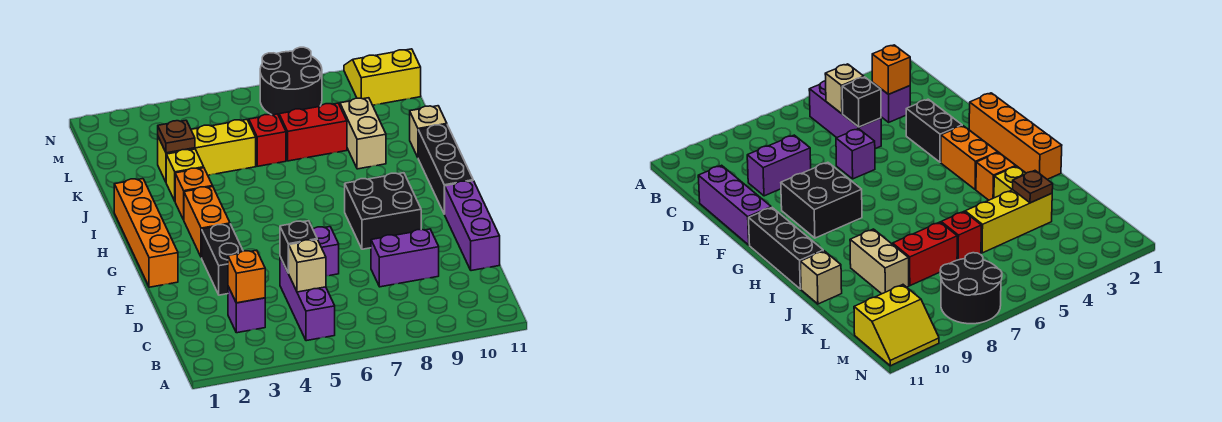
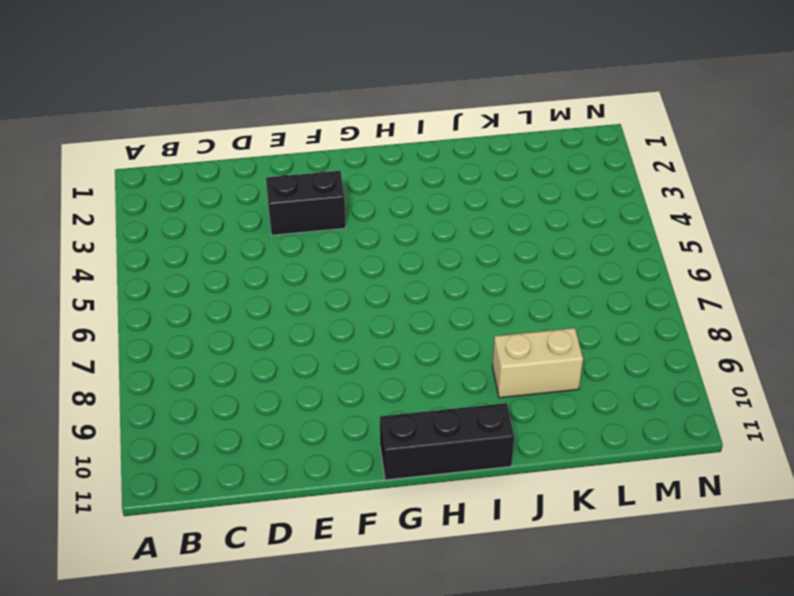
none -> purple brick B5:D5 level 1
none -> purple brick C3 level 1
none -> purple brick D8:D9 level 1

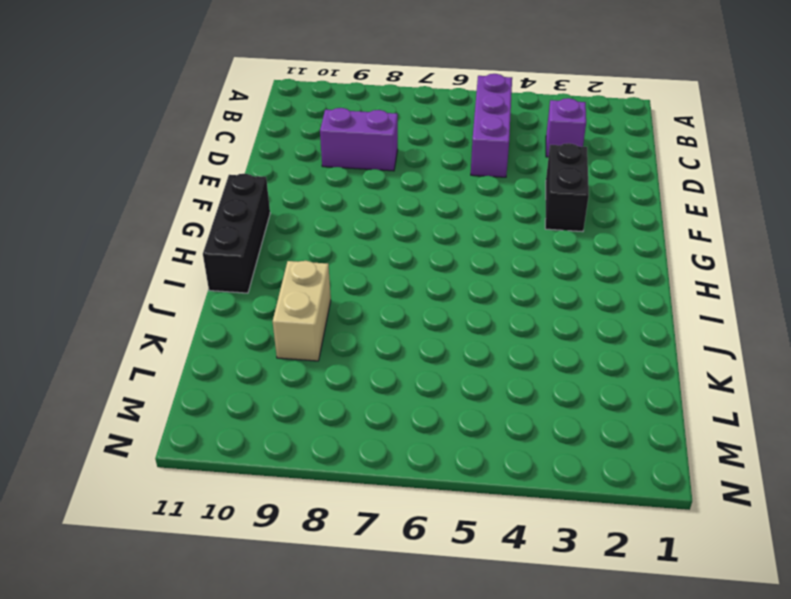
none -> purple brick D11:F11 level 1
none -> purple brick E6 level 1
none -> orange brick F1:I1 level 1

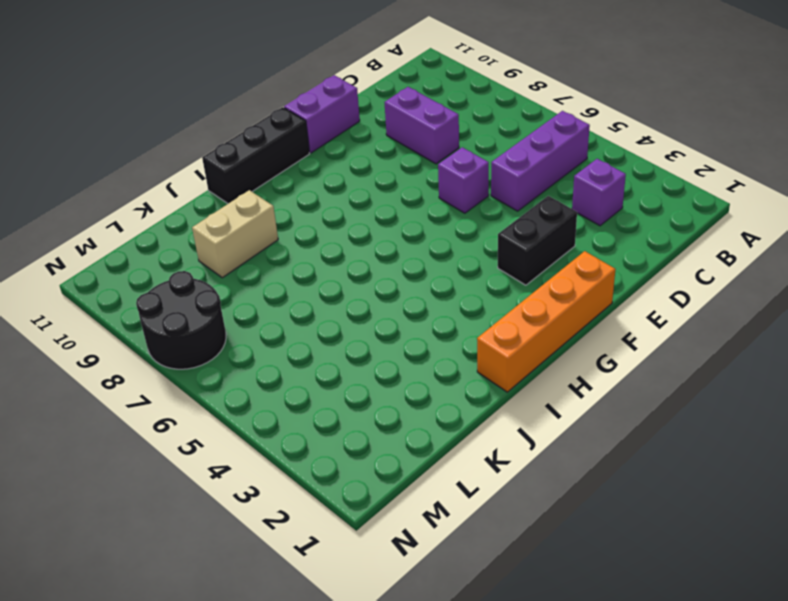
purple brick E11:F11 level 1 -> purple brick D11:F11 level 1
none -> black brick F8:G9 level 1
none -> orange brick G3:H3 level 1
none -> orange brick I3 level 1

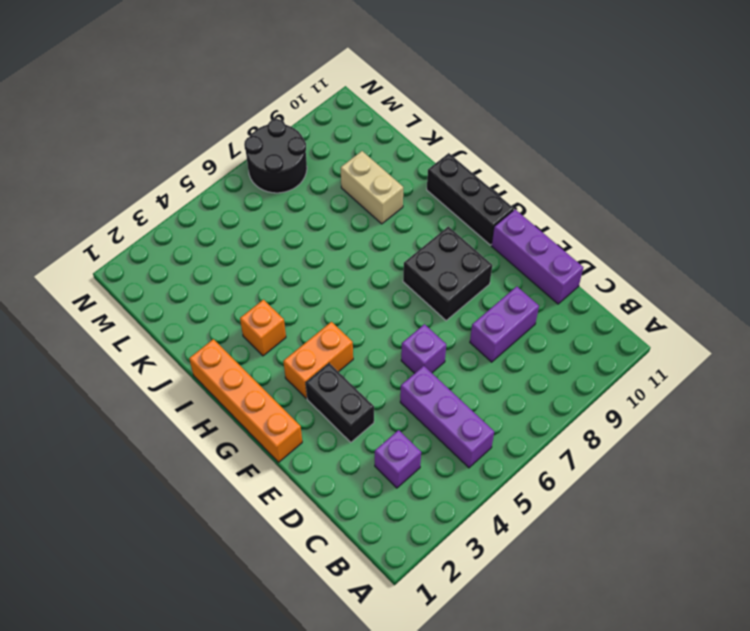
orange brick G3:G4 level 1 -> orange brick G3:H3 level 1
none -> yellow brick J3 level 1
none -> tan brick J11 level 1
none -> yellow brick K3:K5 level 1

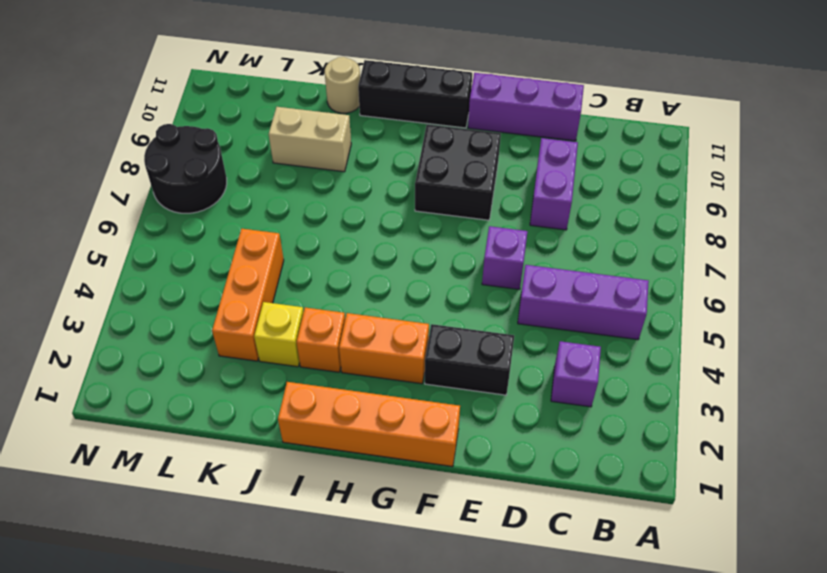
tan round brick J11 level 1 -> tan brick J11 level 1
orange brick K3:K5 level 1 -> yellow brick K3:K5 level 1
none -> red brick K6 level 1
none -> red brick K7:K8 level 1
none -> yellow slope M10:N11 level 1 top M

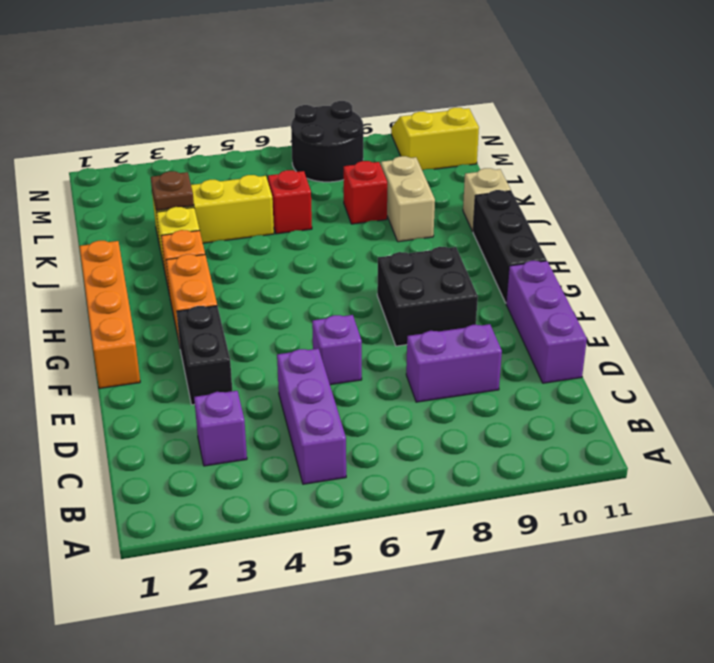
red brick K8 level 1 -> red brick K7:K8 level 1
none -> orange brick C3 level 2
none -> tan brick C5 level 2
none -> black brick D5 level 2

